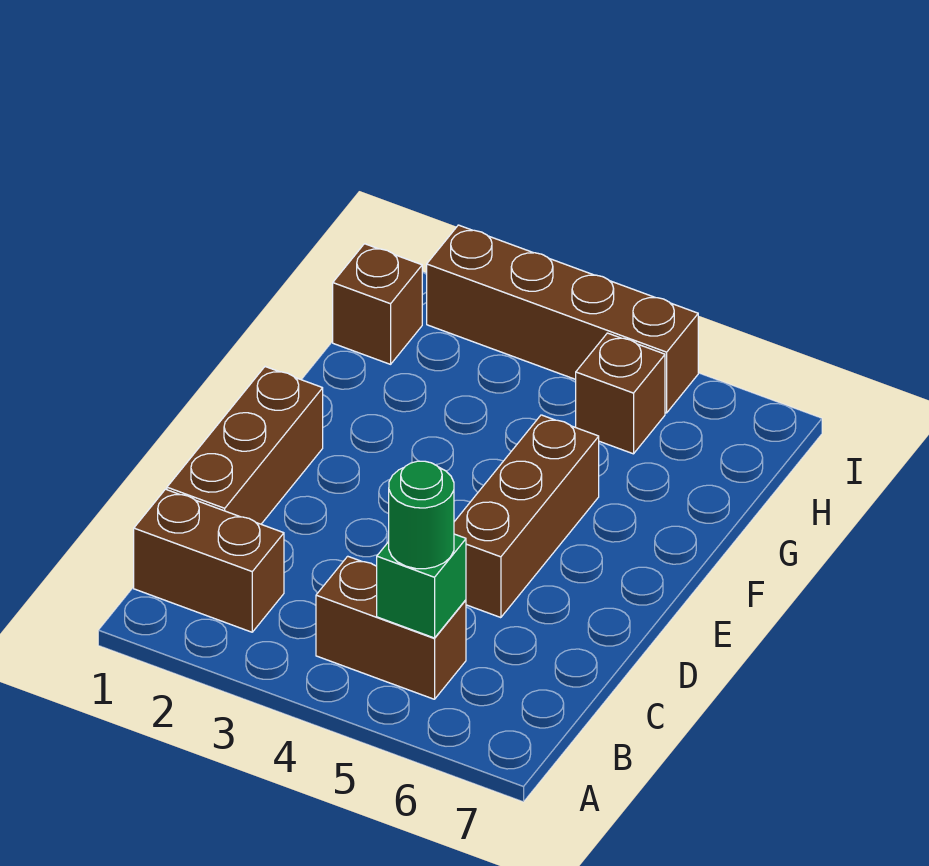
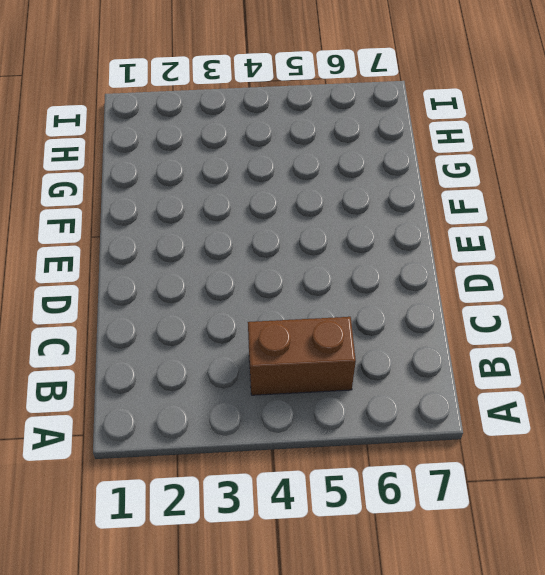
none -> brown brick B1:B2 level 1
none -> brown brick C1:E1 level 1

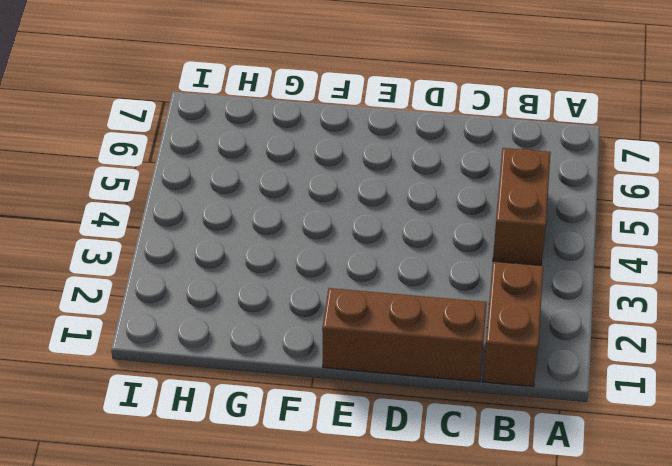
none -> brown brick D5:F5 level 1
none -> brown brick H1 level 1

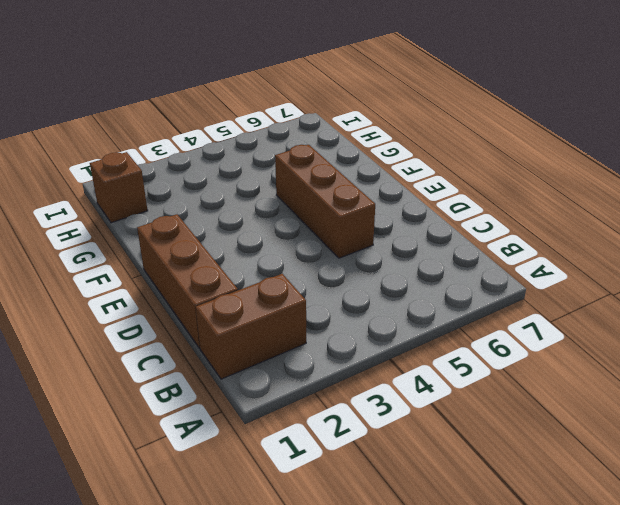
none -> brown brick B4:B5 level 1
none -> brown brick H5 level 1

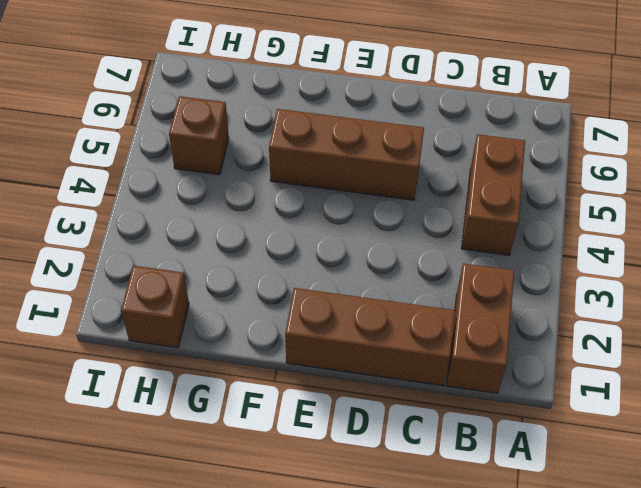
none -> brown brick I2:I5 level 1
none -> green brick B5 level 2

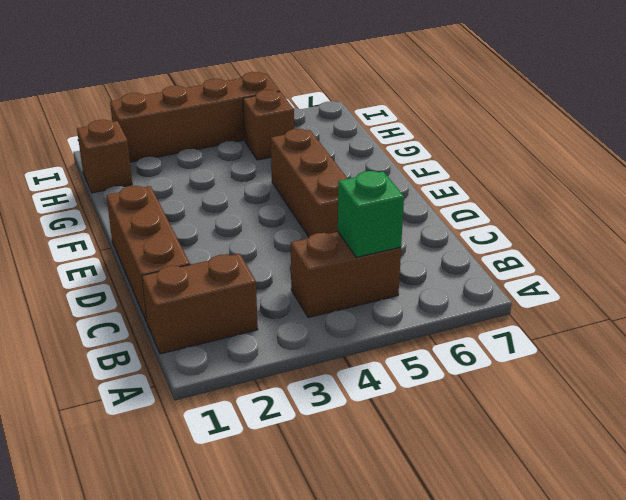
none -> green round brick B5 level 3

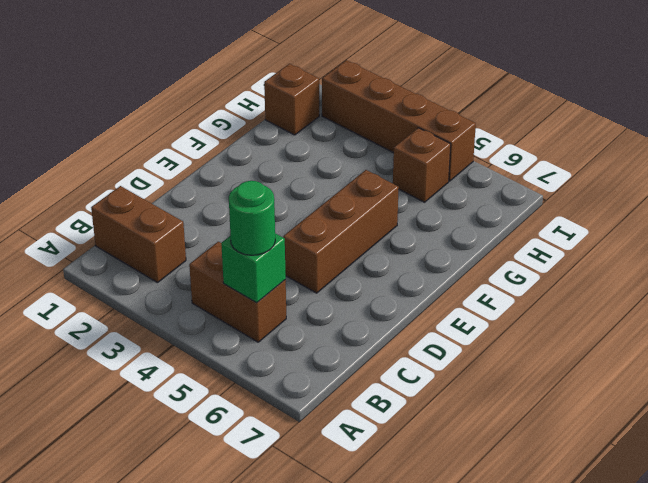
none -> brown brick C1:E1 level 1

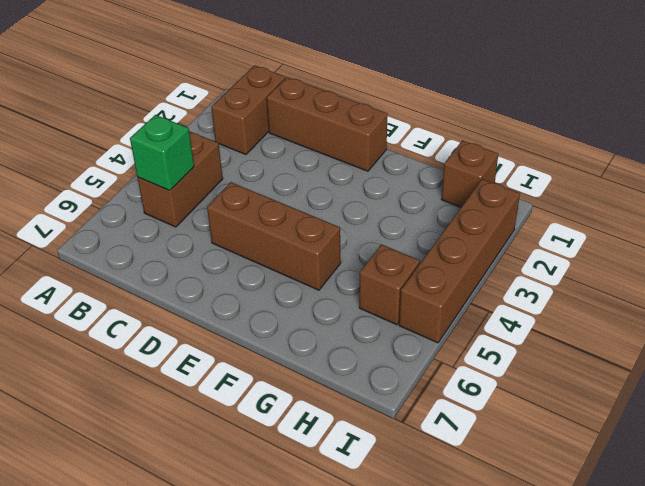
none -> green round brick B5 level 3

